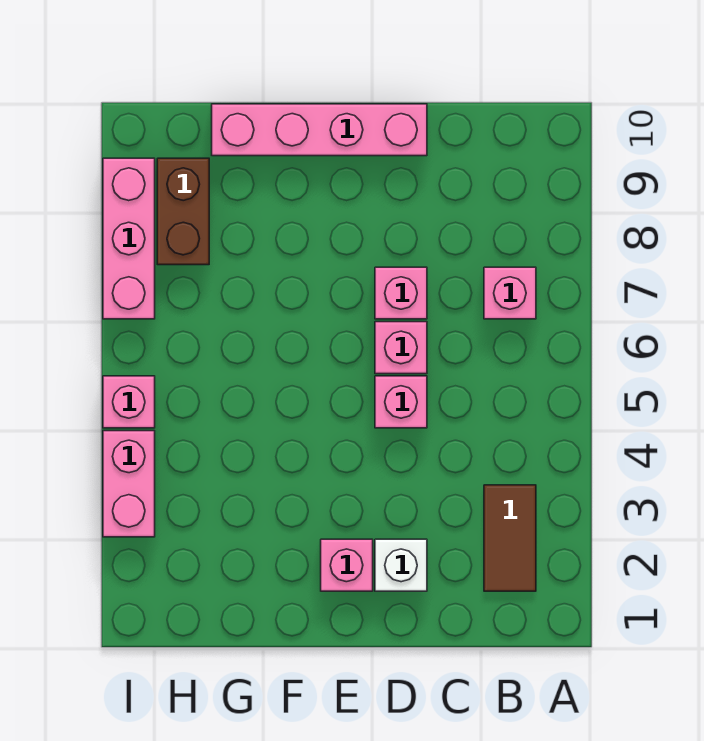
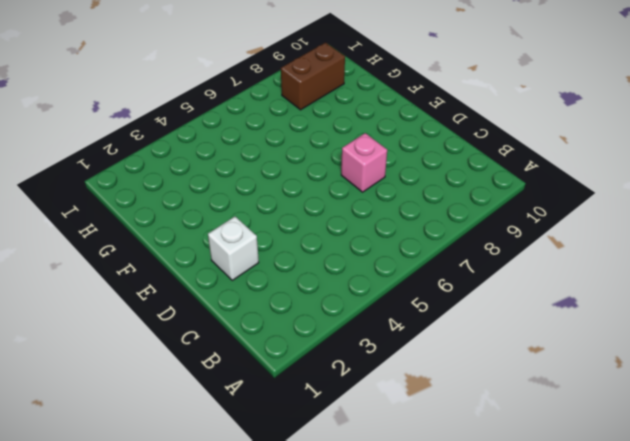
none -> brown tile B2:B3 level 1
none -> pink brick B7 level 1
none -> pink brick D5 level 1

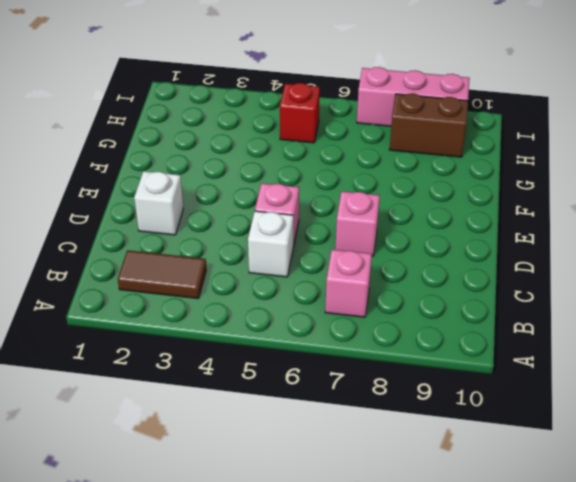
white brick C5 level 1 -> none
red brick H5 level 1 -> none
none -> pink brick D6 level 1
none -> pink brick D10:G10 level 1
none -> pink brick E2 level 1

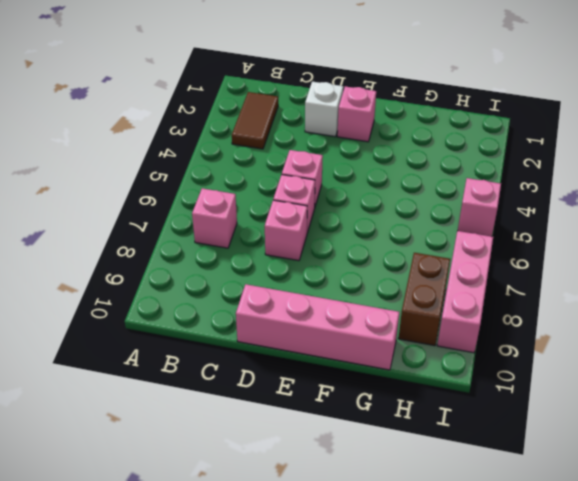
none -> pink brick I3:I4 level 1

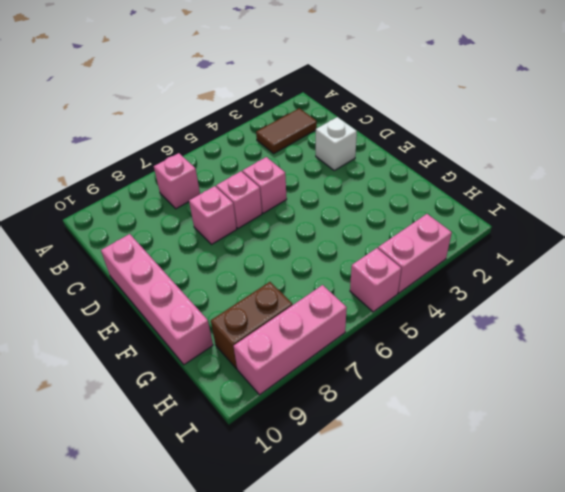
none -> pink brick E2 level 1

